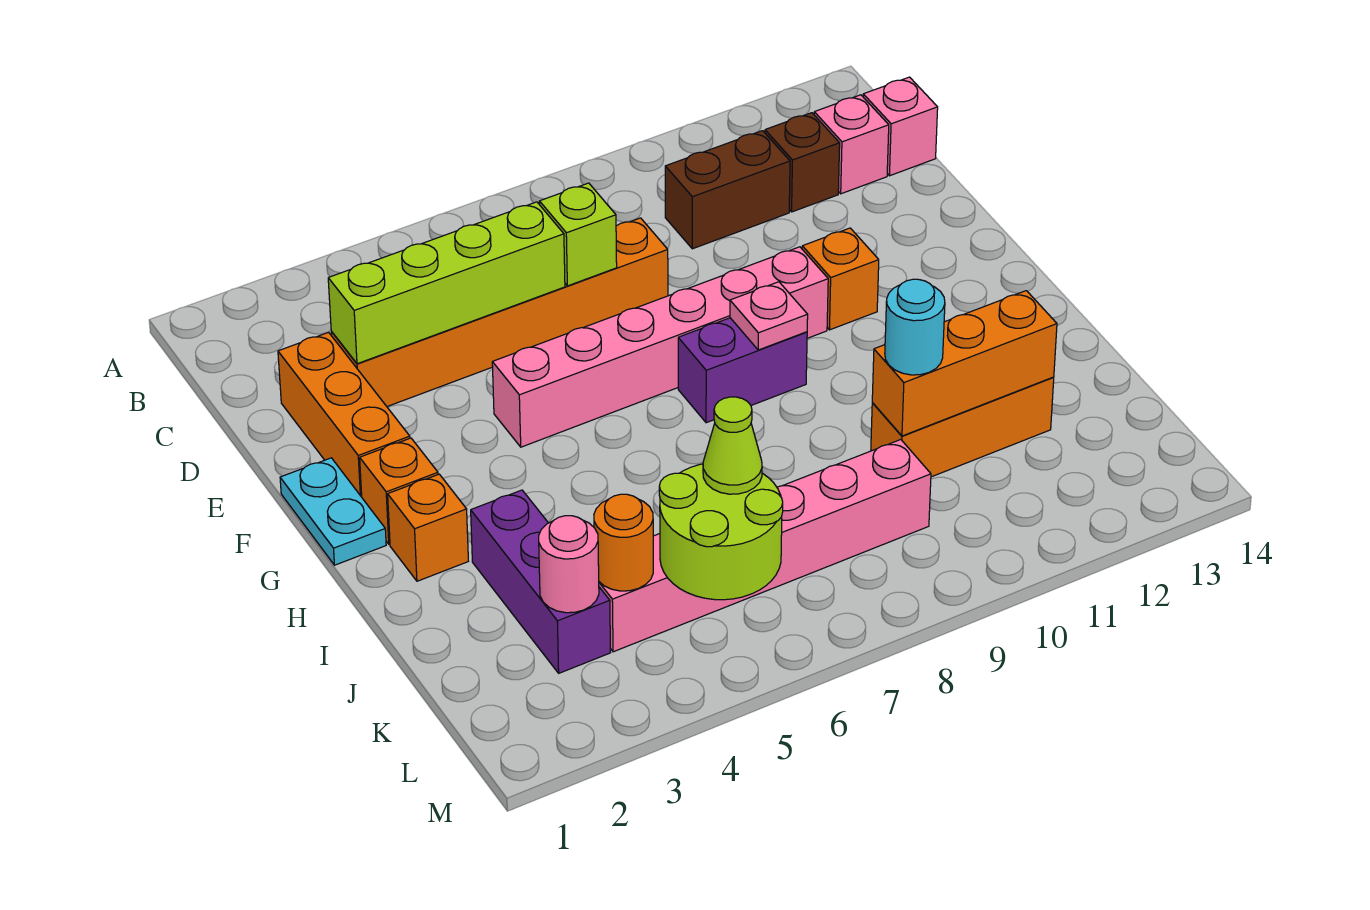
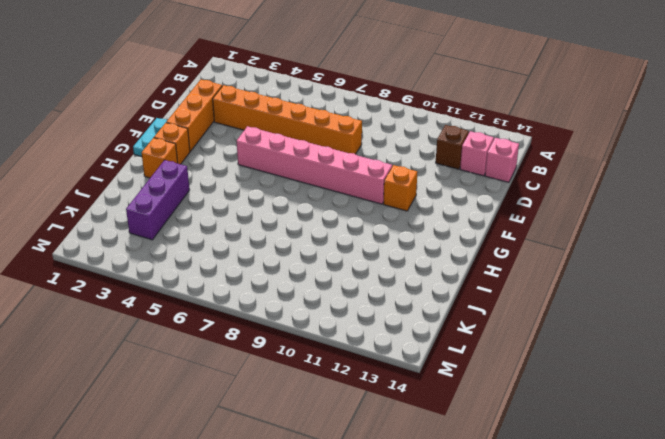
none -> brown brick C10:C11 level 1
none -> purple brick G8:G9 level 1
none -> orange brick J10:J12 level 1

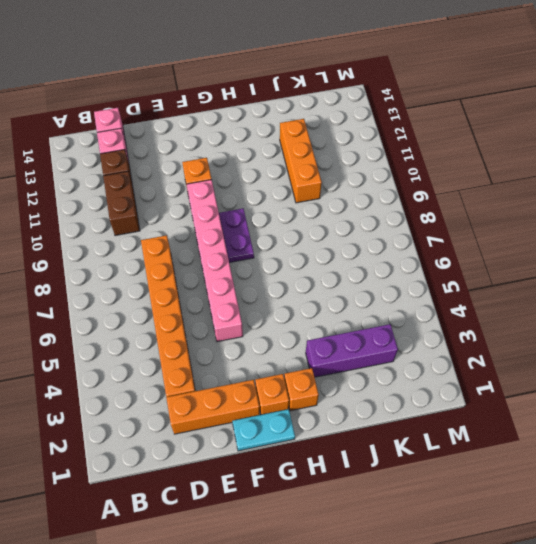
purple plate G8:G9 level 1 -> purple brick G8:G9 level 1
none -> pink brick K4:K9 level 1
none -> lime brick D3:D6 level 2
none -> lime brick D7 level 2

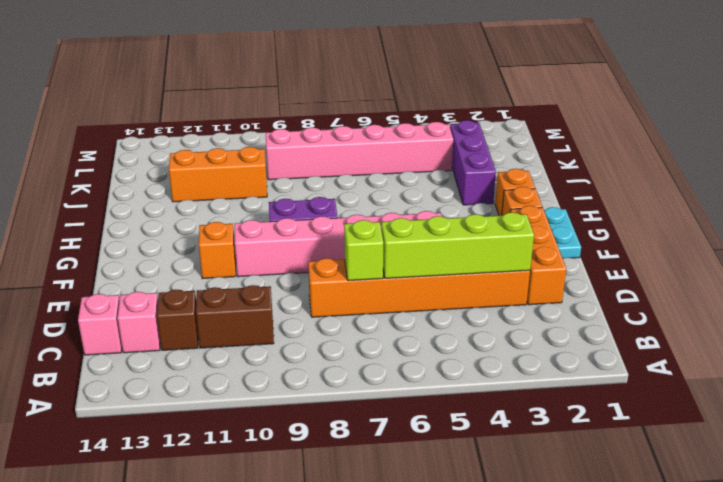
none -> pink plate G9 level 2
none -> orange brick J10:J12 level 2
none -> pink round brick K3 level 2

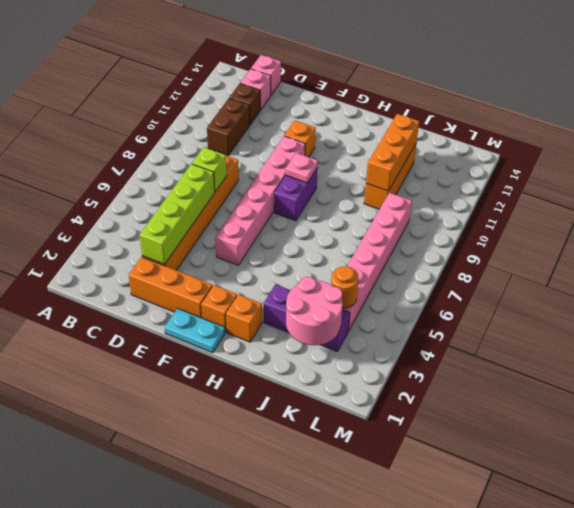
pink round brick J2:K3 level 2 -> pink round brick K3 level 2
none -> lime round brick K5:L6 level 2
none -> cyan round brick J10 level 3
none -> lime cone K6 level 3

